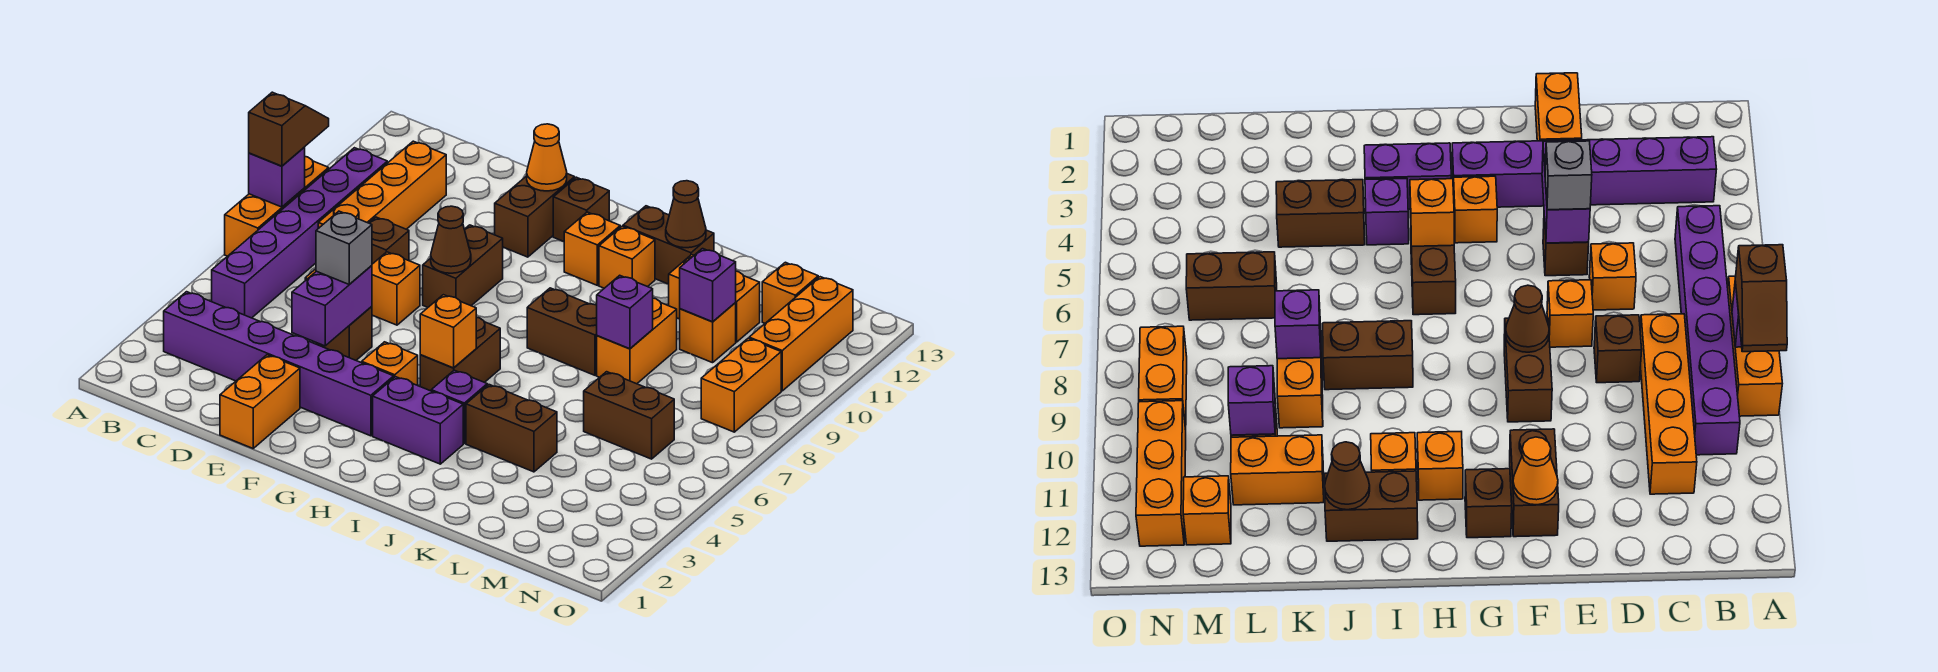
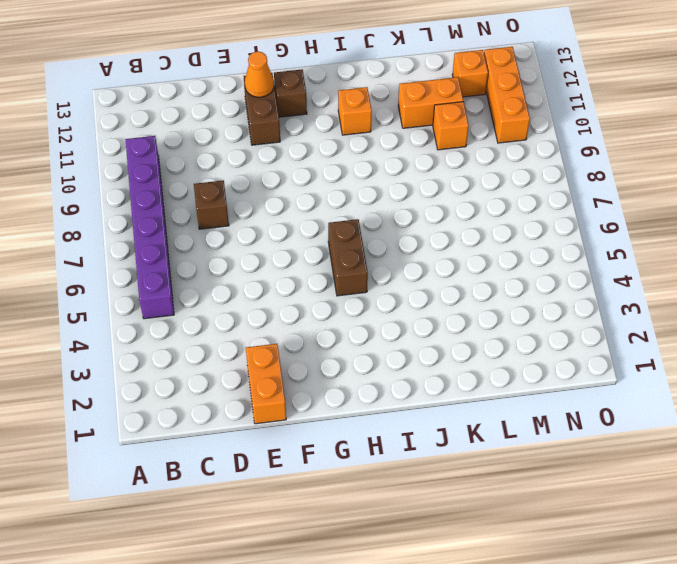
none -> orange brick A7:A9 level 1
none -> purple brick B3:G3 level 1
none -> orange brick C8:C11 level 1
none -> orange brick D6 level 1

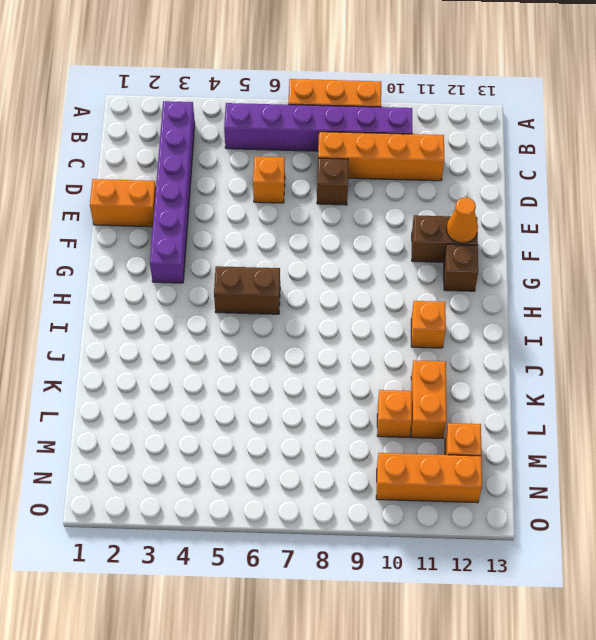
none -> brown brick E5 level 1
none -> orange brick E7 level 1
none -> brown brick F8:F9 level 1
none -> orange brick G4 level 1

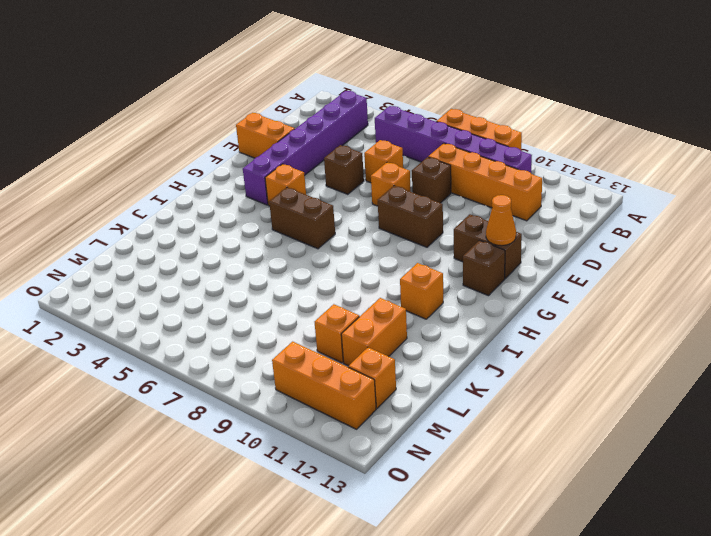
none -> purple brick H3:I3 level 1
none -> orange brick H11 level 1
none -> purple brick I4 level 1
none -> brown brick I8:J8 level 1

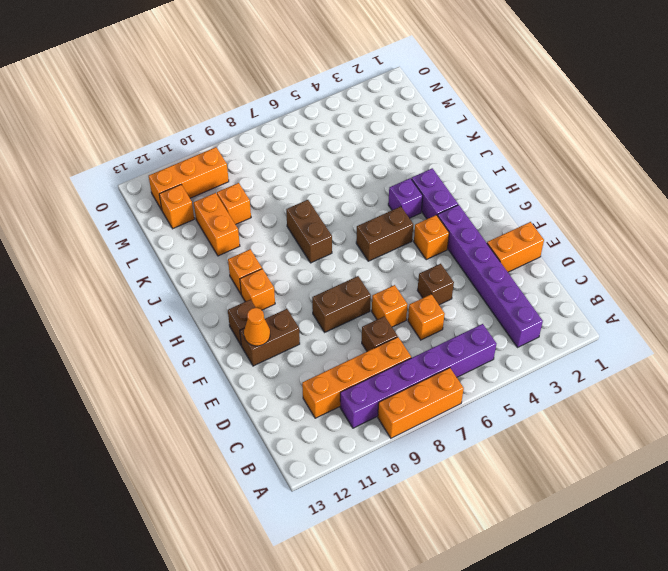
none -> brown brick I12:J12 level 1
none -> brown brick J4:K4 level 1
none -> orange brick K8:K9 level 1
none -> brown brick L6:M6 level 1

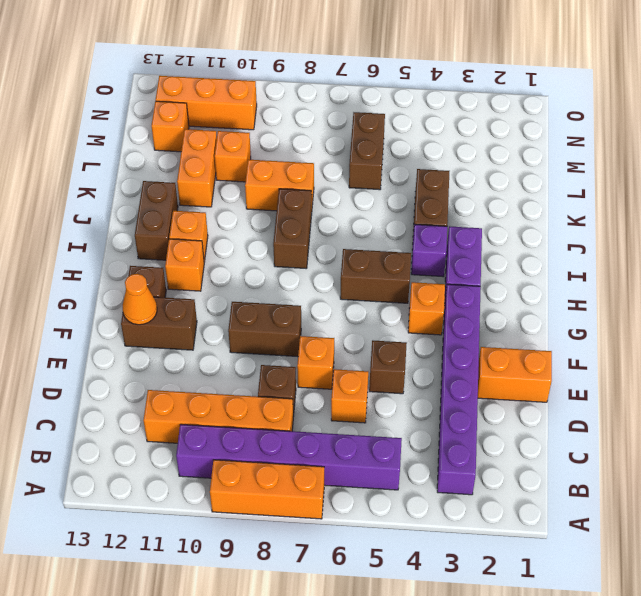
none -> orange brick N8:N9 level 1
none -> purple brick A8 level 2
none -> purple brick E4:E5 level 2
none -> brown cone F8 level 2

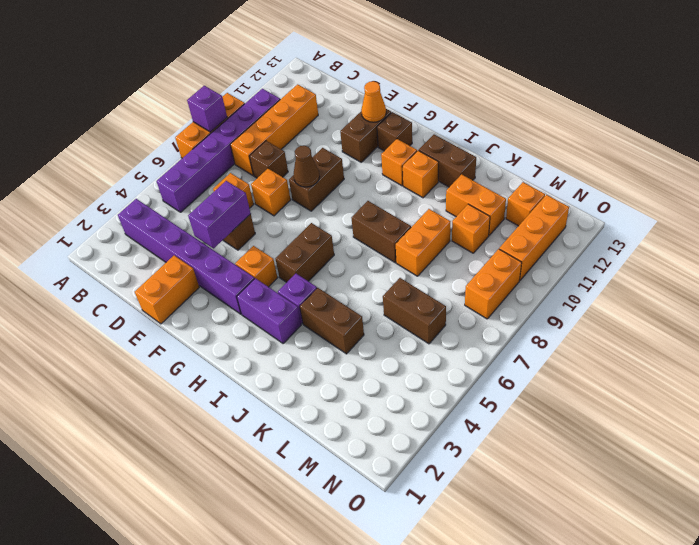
none -> orange brick H5 level 2
none -> brown cone J12 level 2
none -> purple brick K8 level 2
none -> purple brick L10 level 2

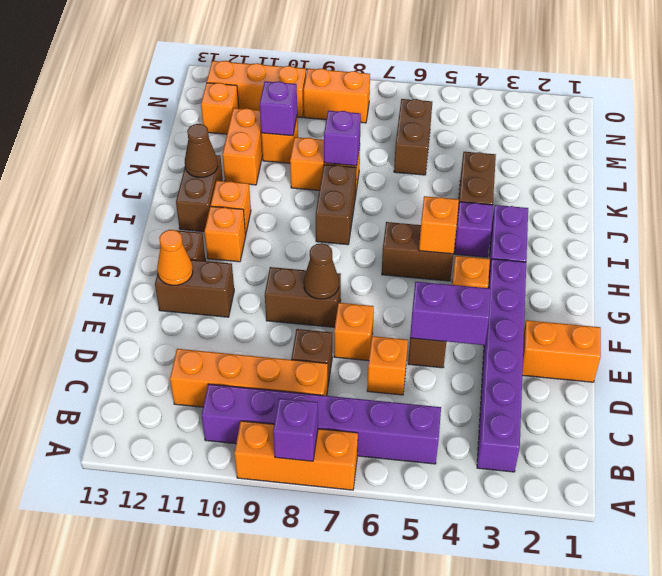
none -> brown slope A8:A9 level 3 top 8
none -> grey brick E5 level 3

